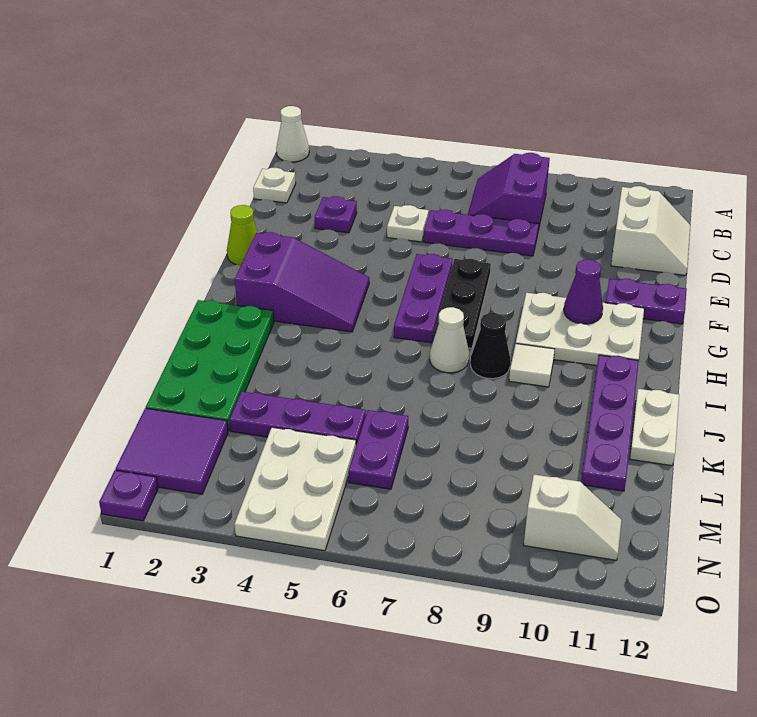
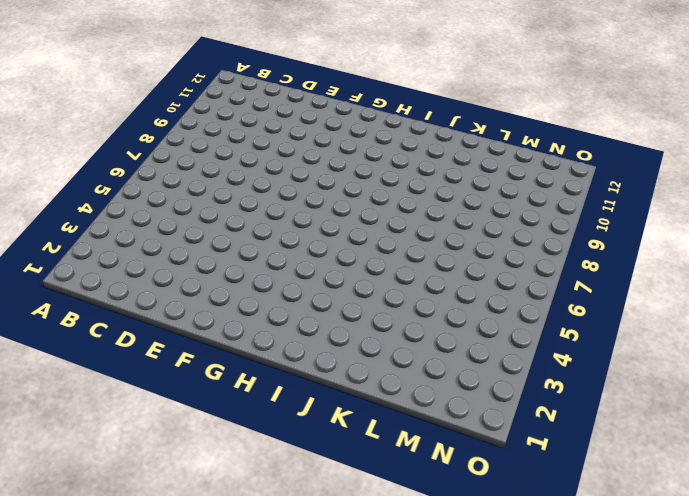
none -> white cone A1 level 1
none -> purple slope B7:C8 level 1 top 8
none -> white plate C1 level 1

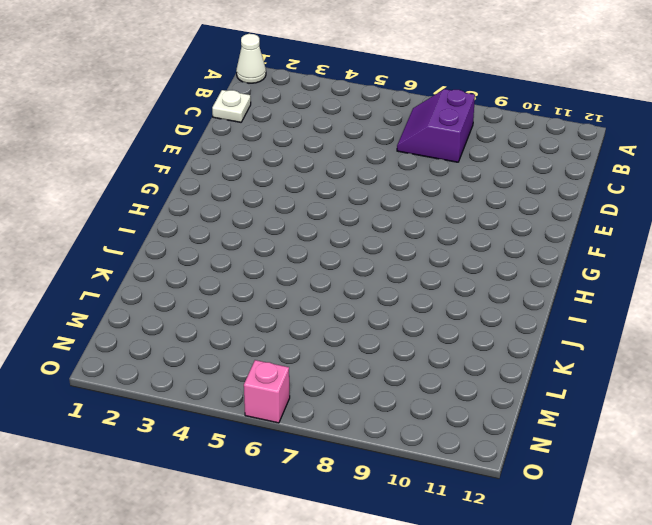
pink brick O6 level 1 -> none
none -> white slope C11:D12 level 1 top 11
none -> purple plate D3 level 1
none -> white plate D5 level 1

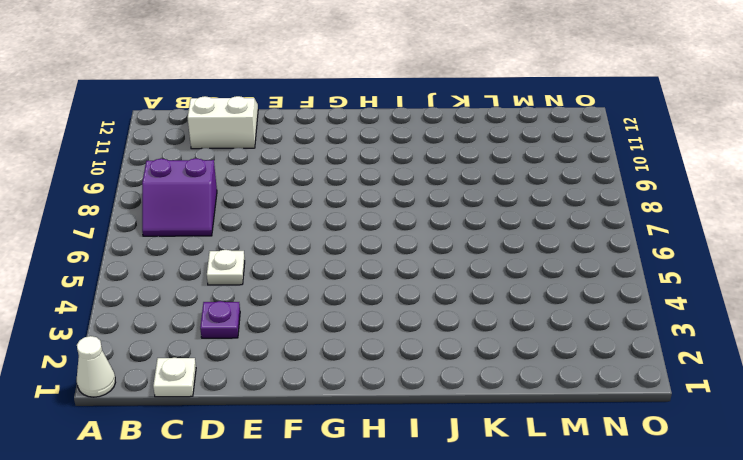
none -> purple plate D6:D8 level 1
none -> lime cone F1 level 1
none -> purple plate F6:H6 level 1

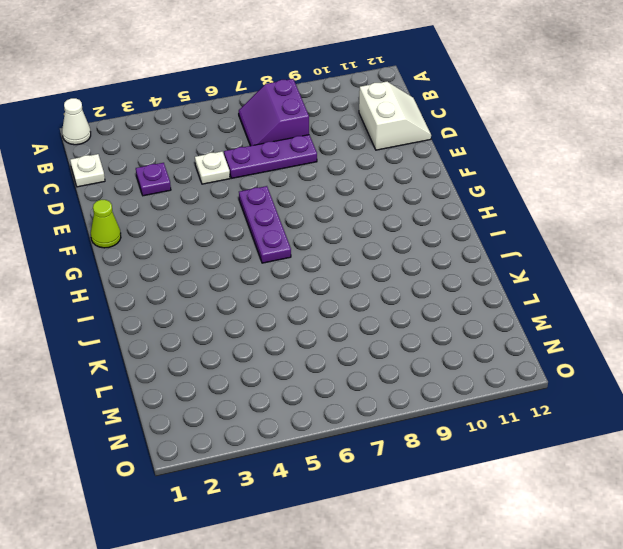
none -> black plate F7:H7 level 1
none -> purple plate F11:F12 level 1
none -> purple slope G2:H4 level 1 top 2

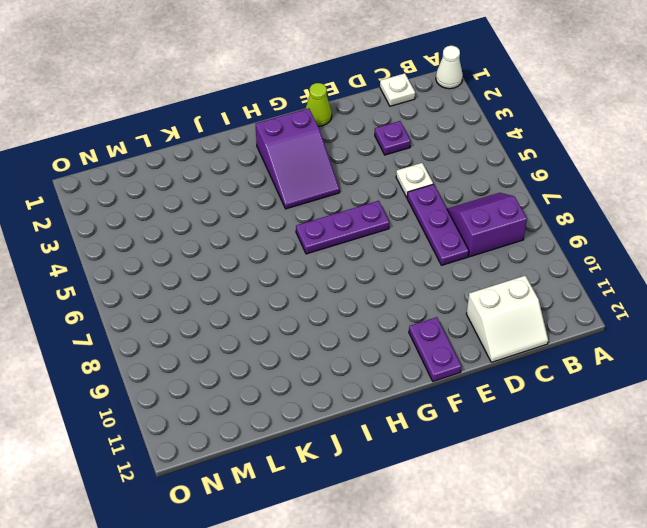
none -> black plate F7:H7 level 1
none -> white plate G9:H11 level 1
none -> green plate I1:L2 level 1

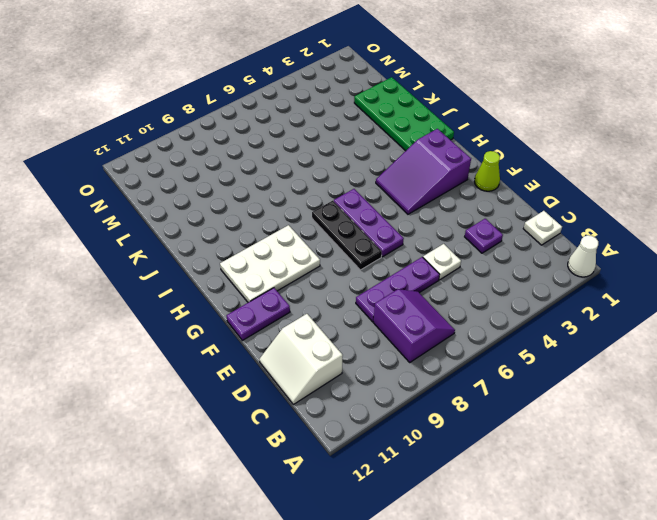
none -> white cone I7 level 1
none -> black cone I8 level 1
none -> white tile I9 level 1

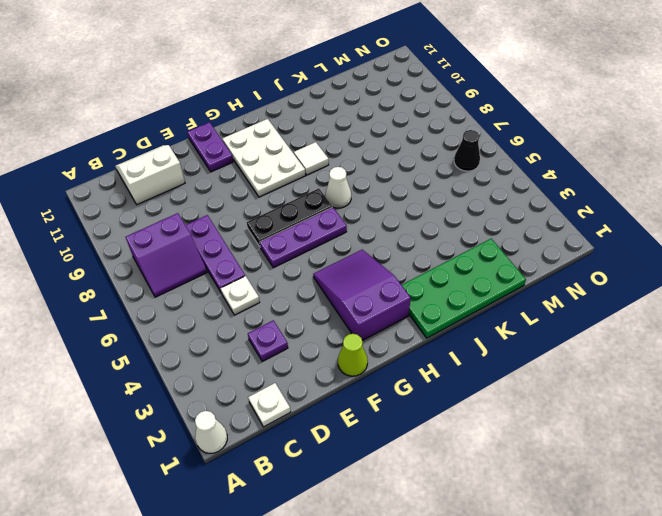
black cone N6 level 1 -> black cone I8 level 1
none -> purple plate I11:L11 level 1
none -> white plate J12:K12 level 1
none -> purple plate L3:L5 level 1

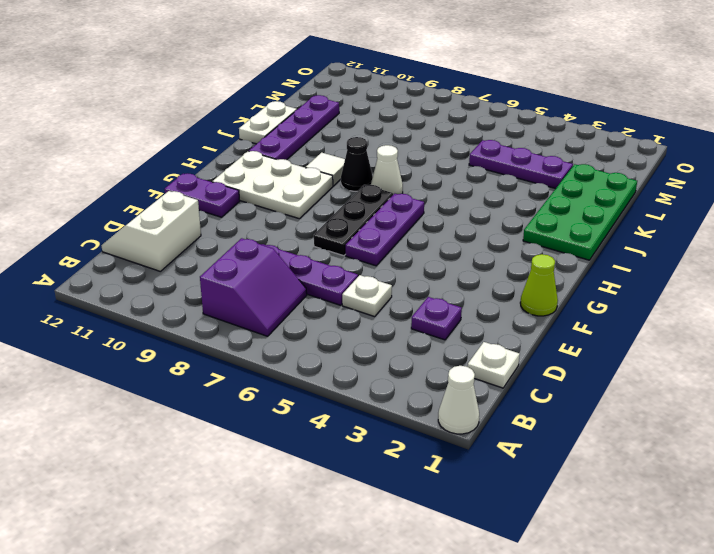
none -> purple slope G2:H4 level 1 top 2
none -> purple plate L6:M6 level 1
none -> purple tile M1:N2 level 1

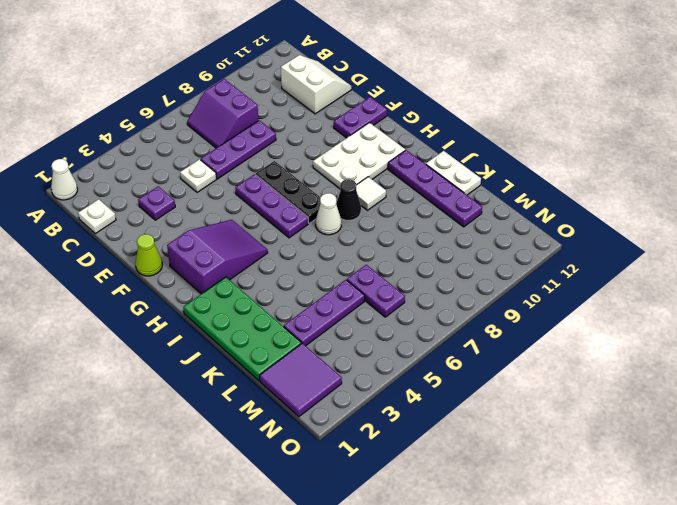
none -> white plate M4:O5 level 1
none -> white slope N10:N11 level 1 top 10
none -> purple plate O1 level 1

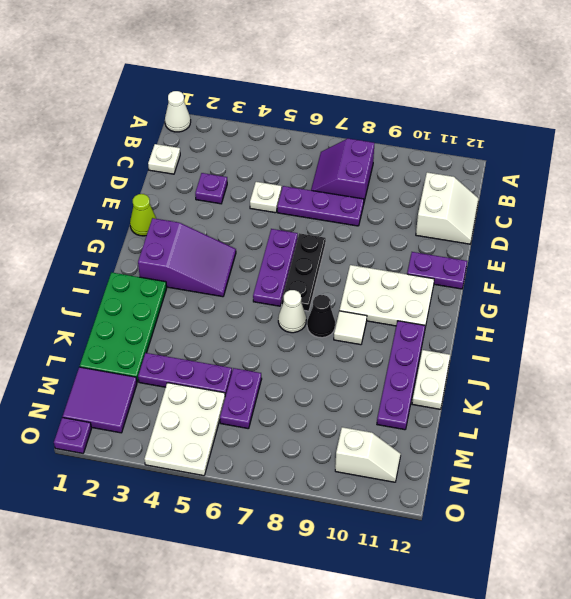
none -> purple cone G10 level 2

